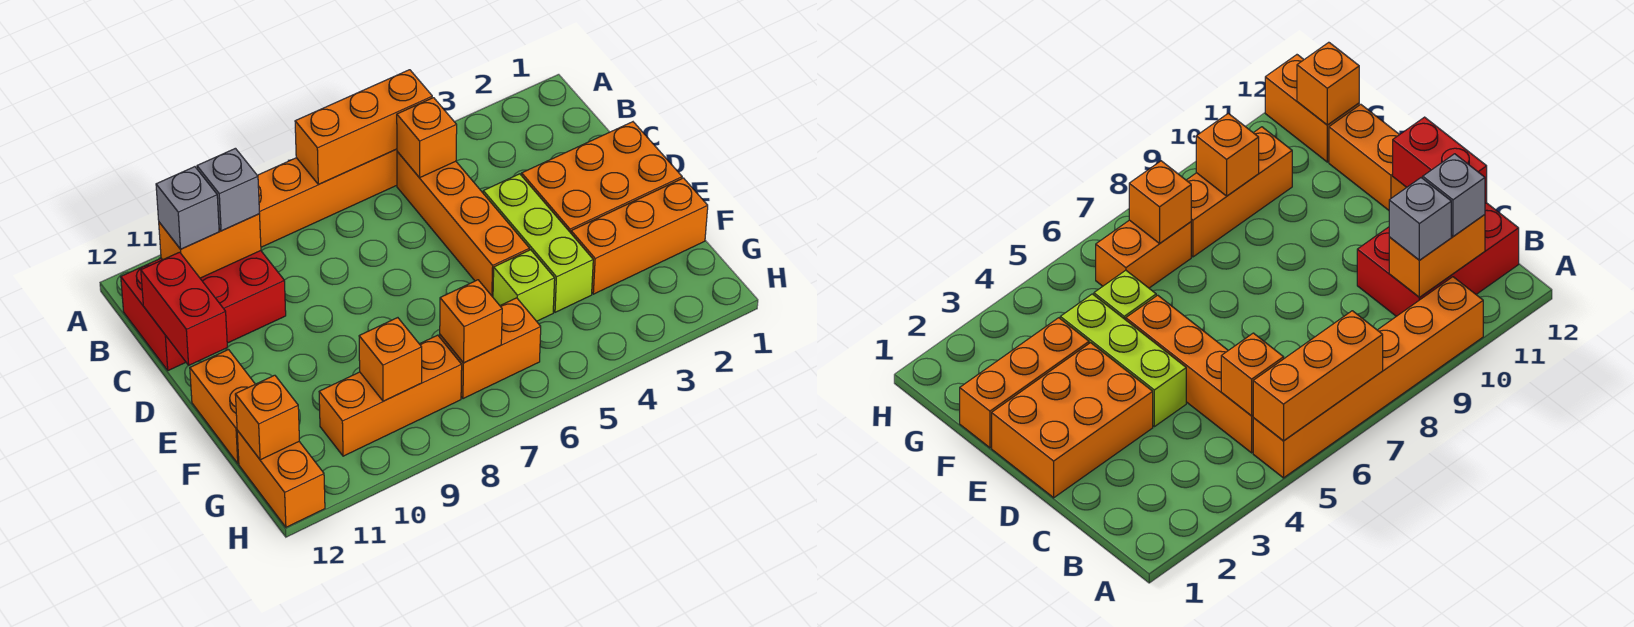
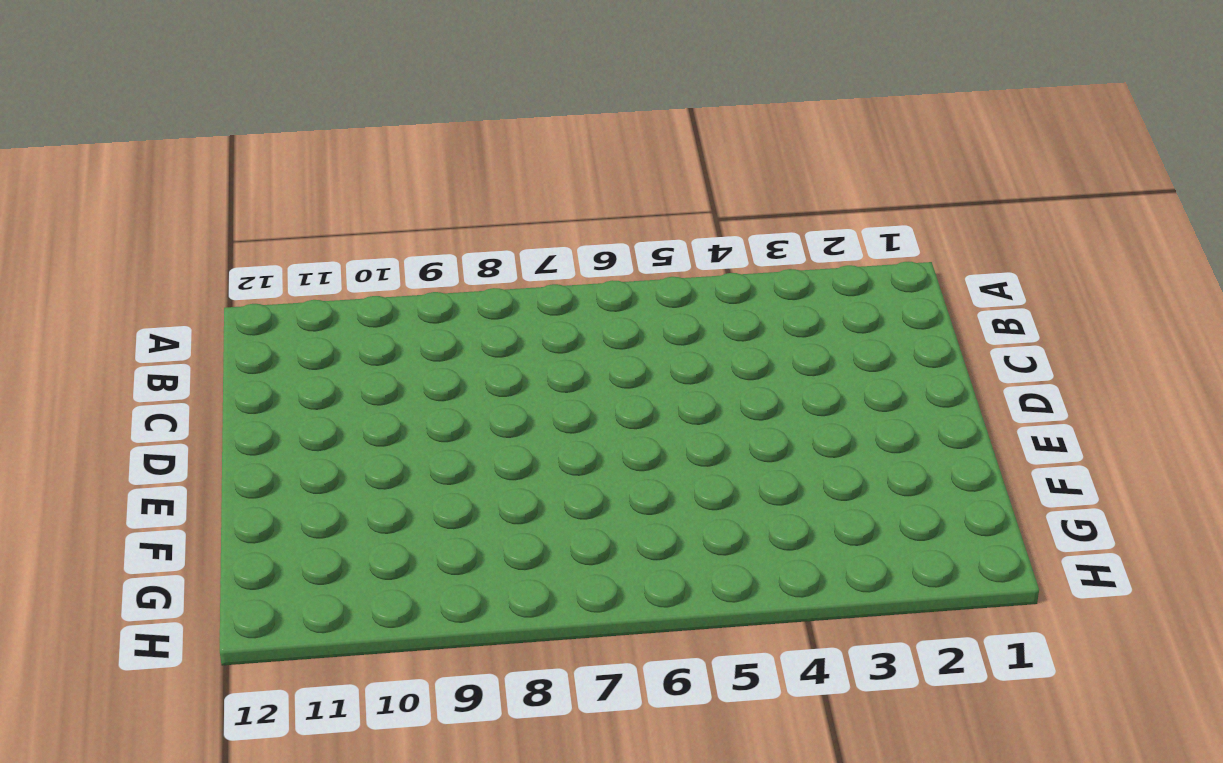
none -> orange brick A5:A10 level 1
none -> orange brick B5:E5 level 1
none -> red brick B10:C12 level 1

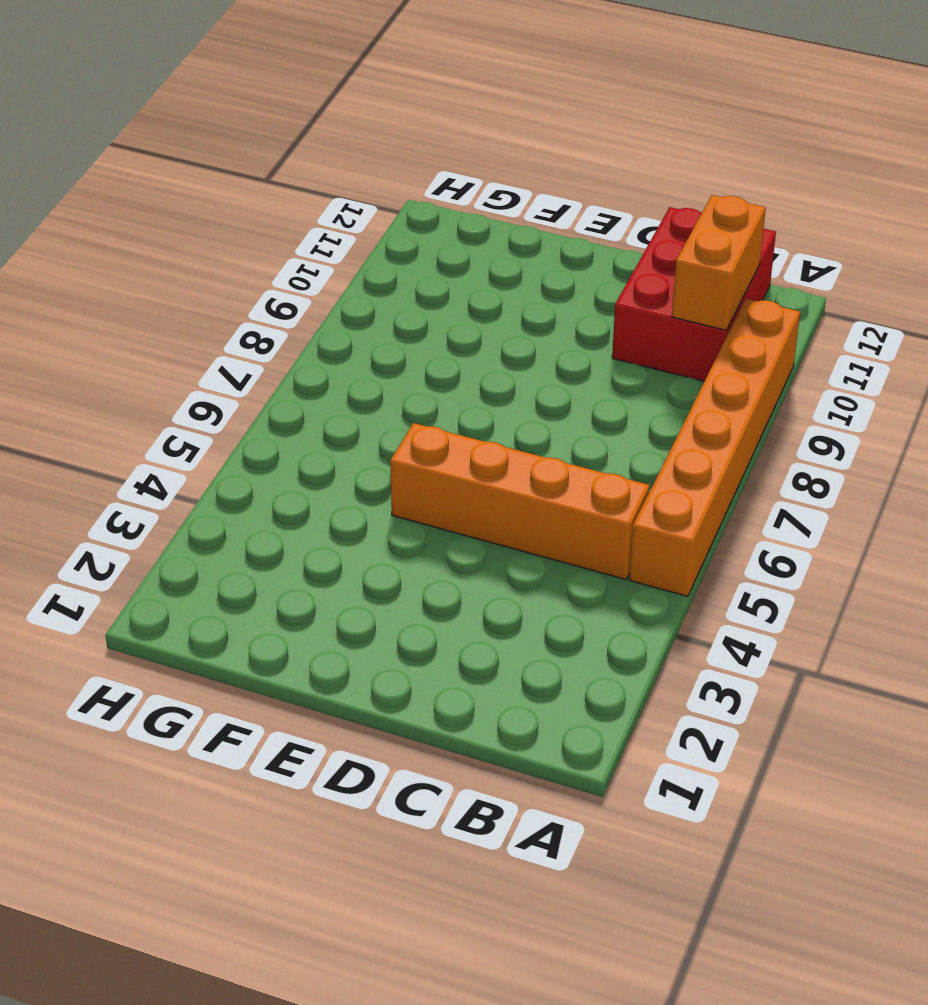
none -> orange brick D1:E3 level 1
none -> lime brick D4:F4 level 1
none -> orange brick E12:F12 level 1

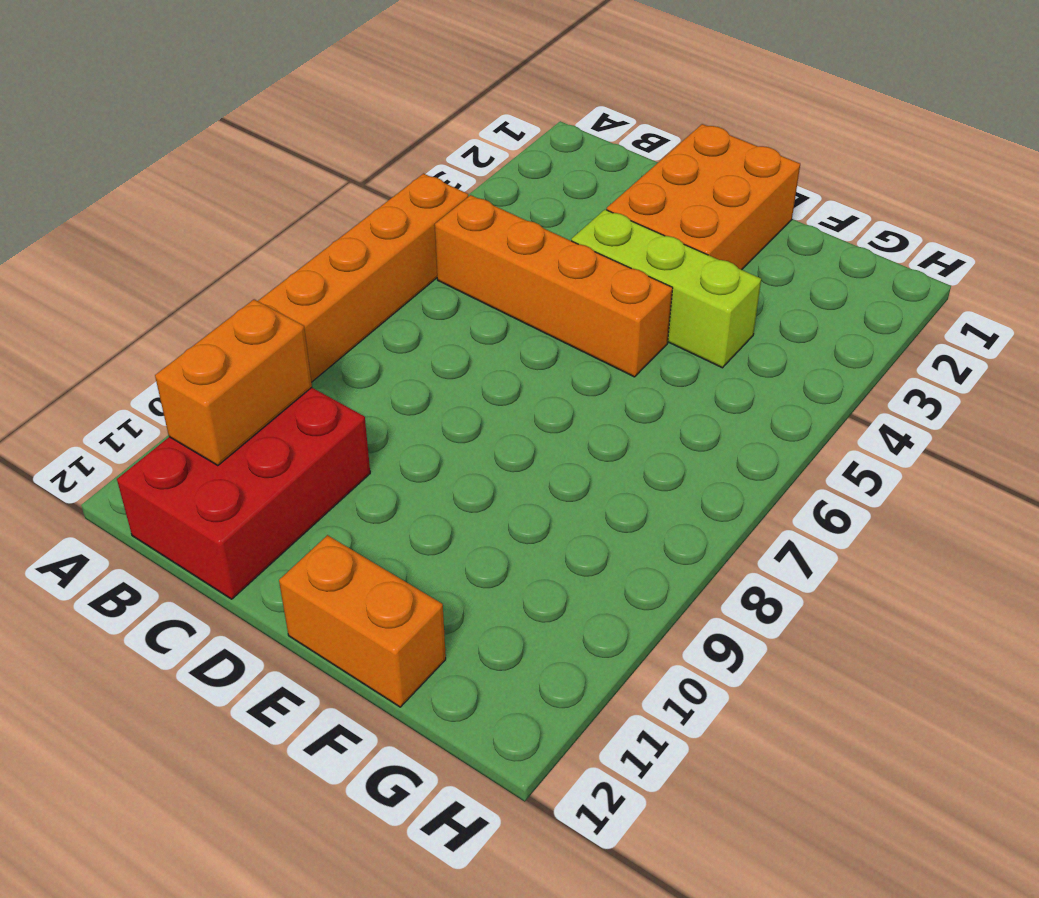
none -> orange brick F1:F3 level 1
none -> lime brick F5 level 1
none -> orange brick G6:G7 level 1

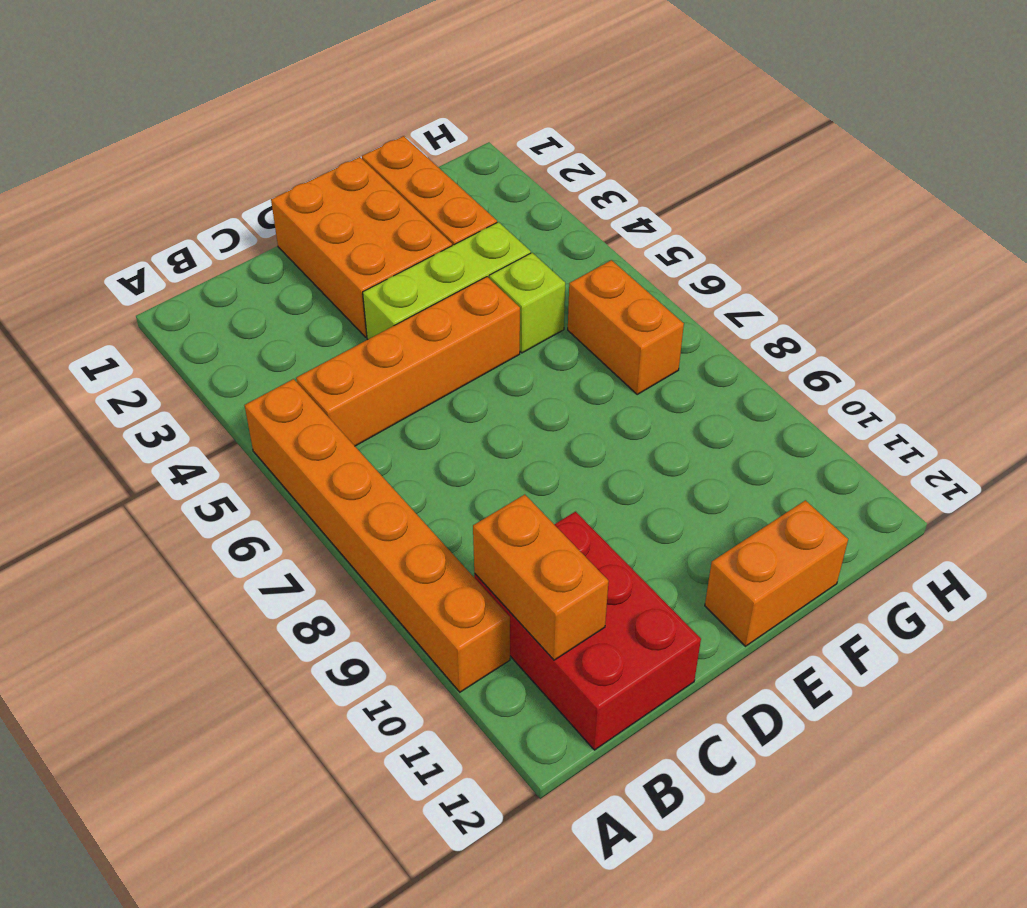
none -> orange brick G8:G10 level 1
none -> orange brick G12:H12 level 1
none -> orange brick A5:A7 level 2

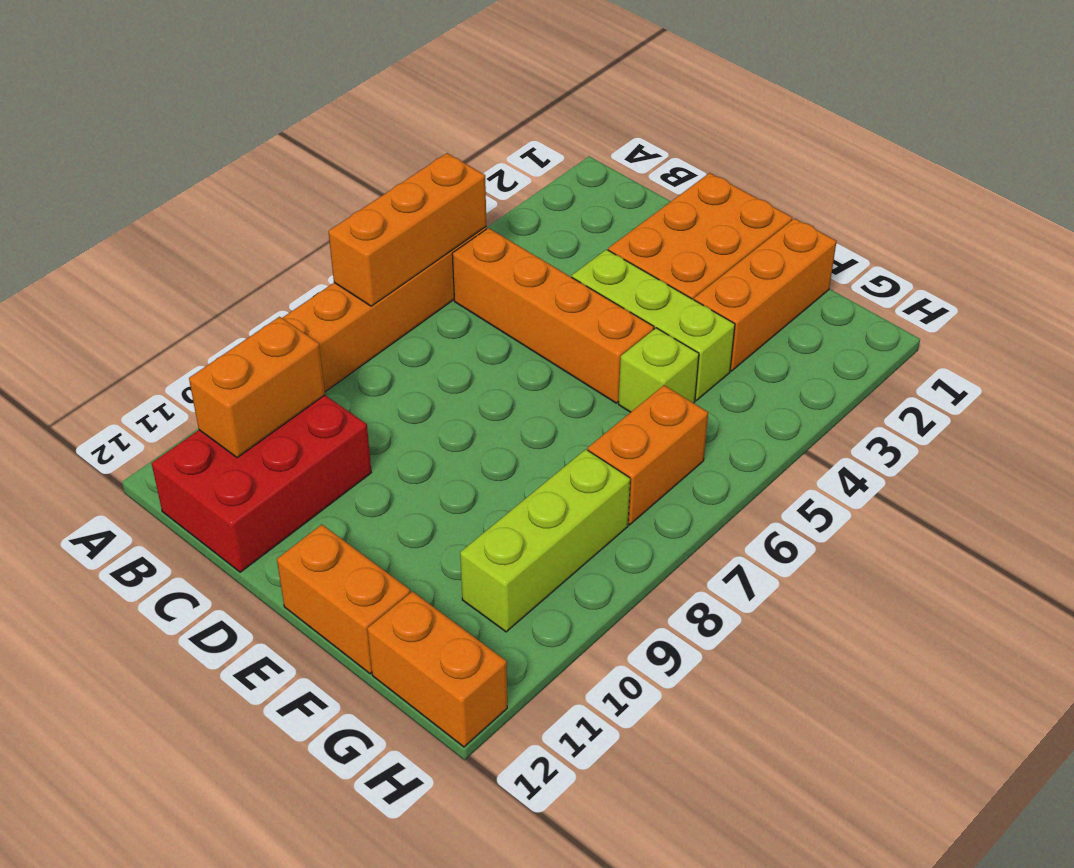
lime brick G8:G10 level 1 -> orange brick G8:G10 level 1
none -> orange brick B5 level 2
none -> red brick C12:D12 level 2
none -> orange brick G7 level 2

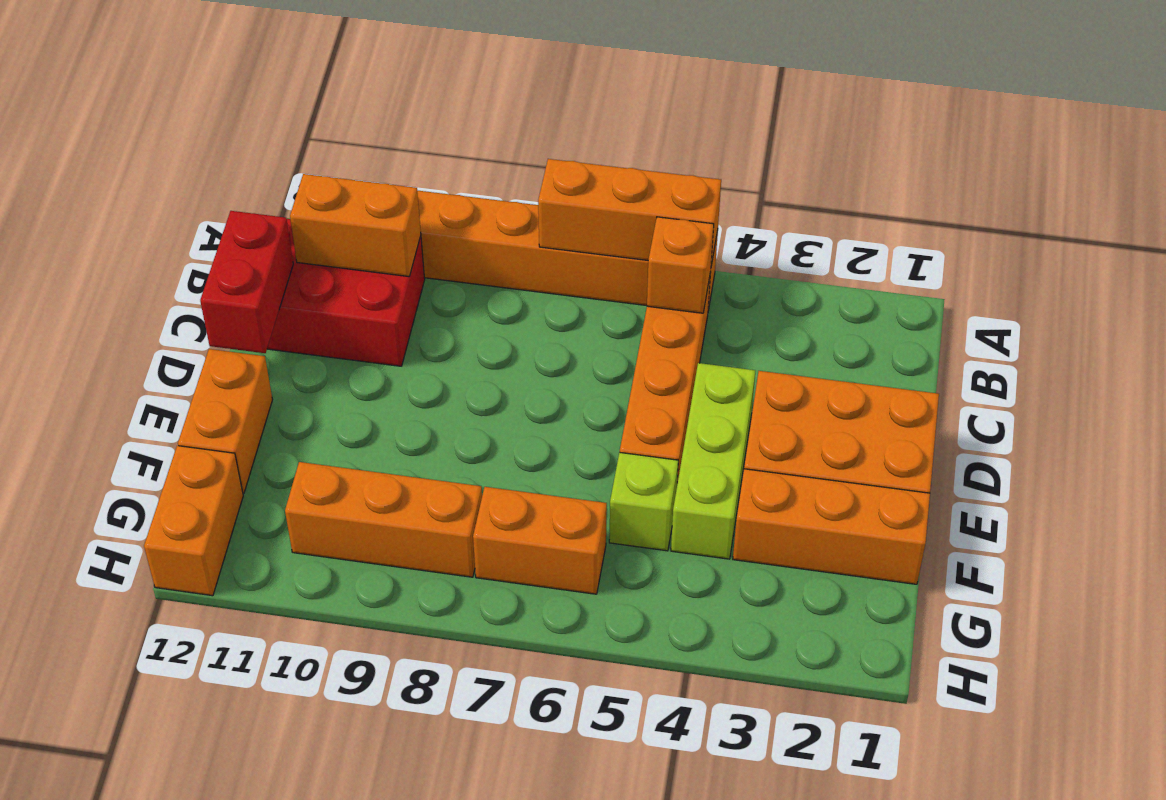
none -> orange brick G7 level 2
none -> orange brick G9 level 2
none -> orange brick G12 level 2

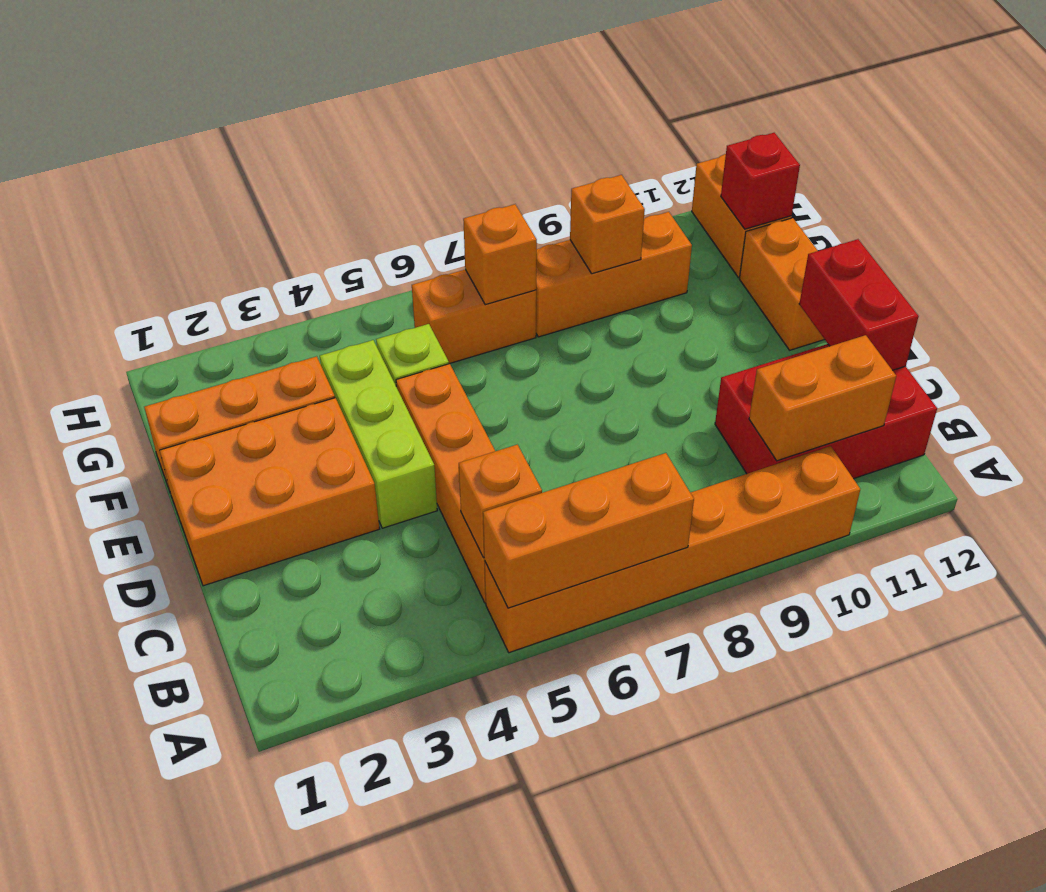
red brick G12 level 2 -> orange brick G12 level 2
none -> grey brick B10 level 3
none -> grey brick B11 level 3

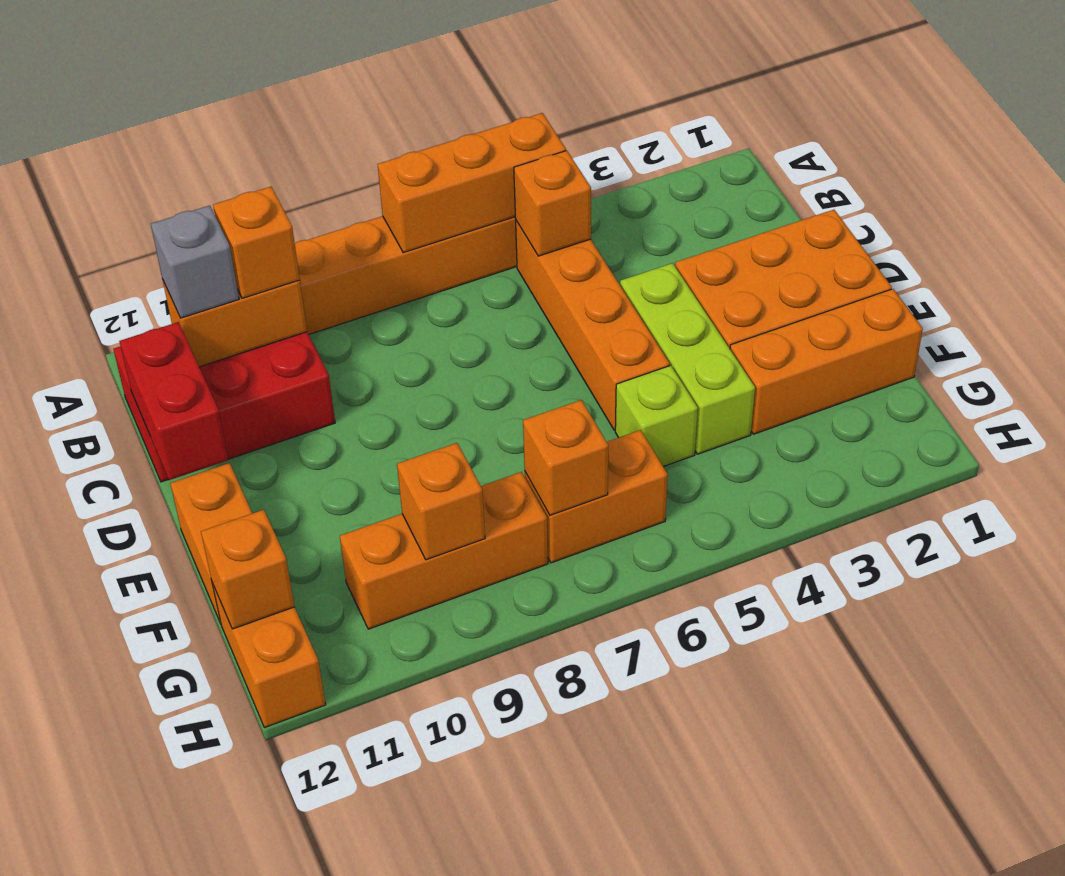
orange brick B10 level 3 -> grey brick B10 level 3

